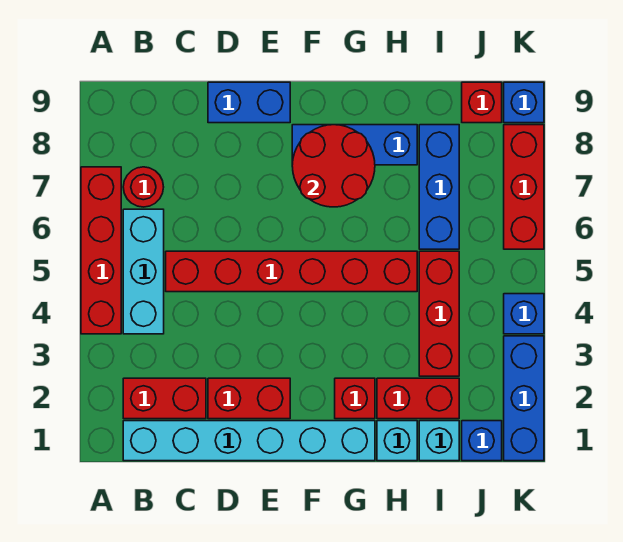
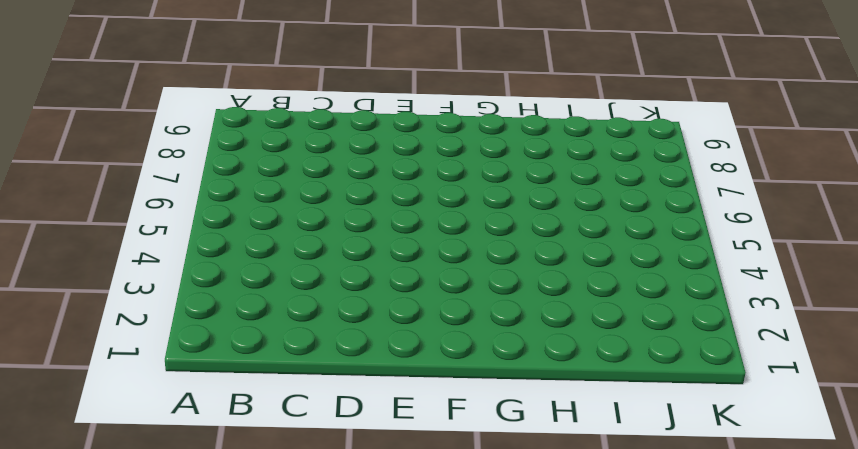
none -> red brick A4:A7 level 1
none -> cyan brick B1:G1 level 1
none -> red brick B2:C2 level 1

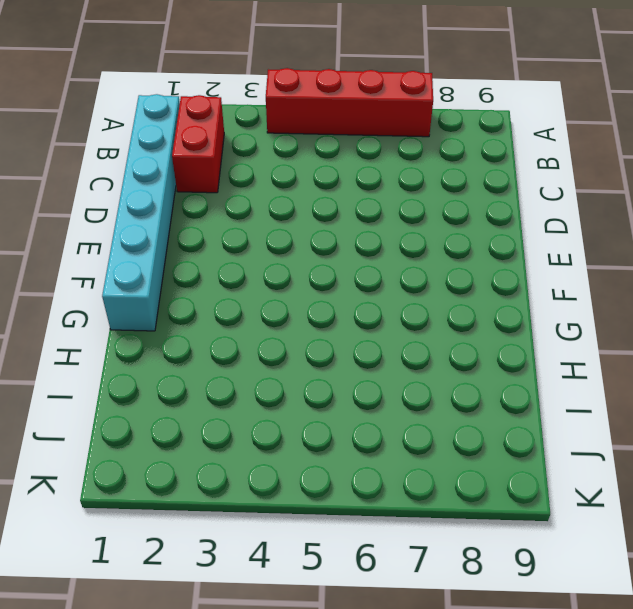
none -> cyan brick B4:B6 level 1
none -> red round brick B7 level 1
none -> red brick C5:H5 level 1

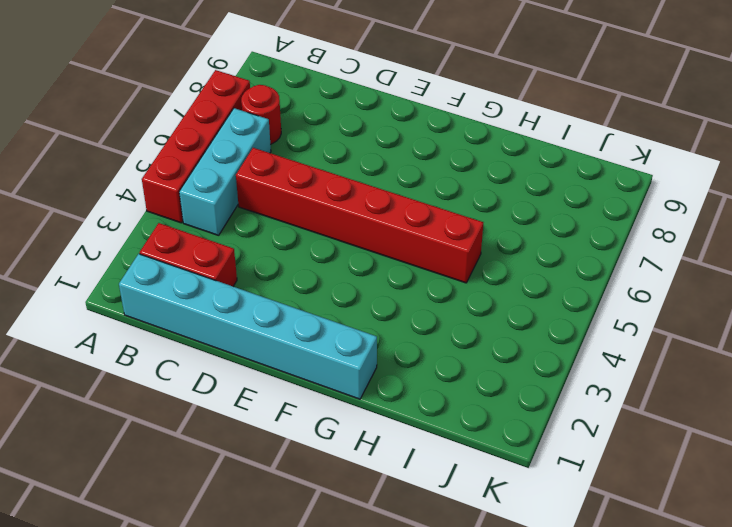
none -> red brick D2:E2 level 1
none -> blue brick D9:E9 level 1
none -> blue brick F8:H8 level 1

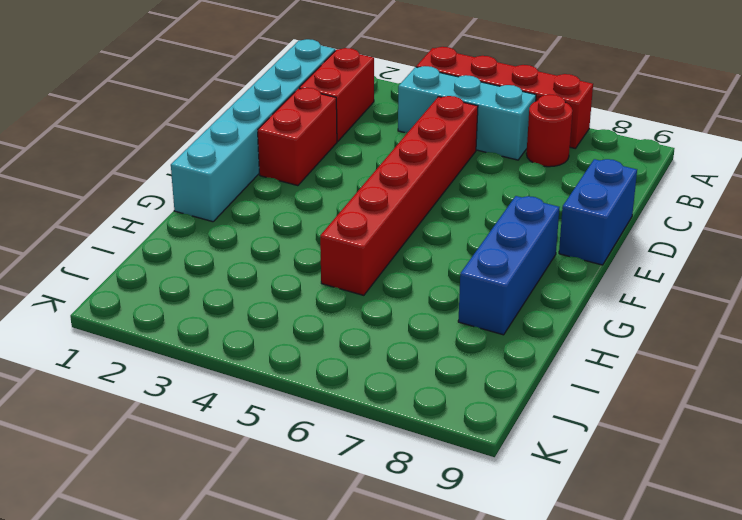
none -> red brick G2 level 1
none -> cyan brick H1 level 1
none -> red brick H2:I2 level 1

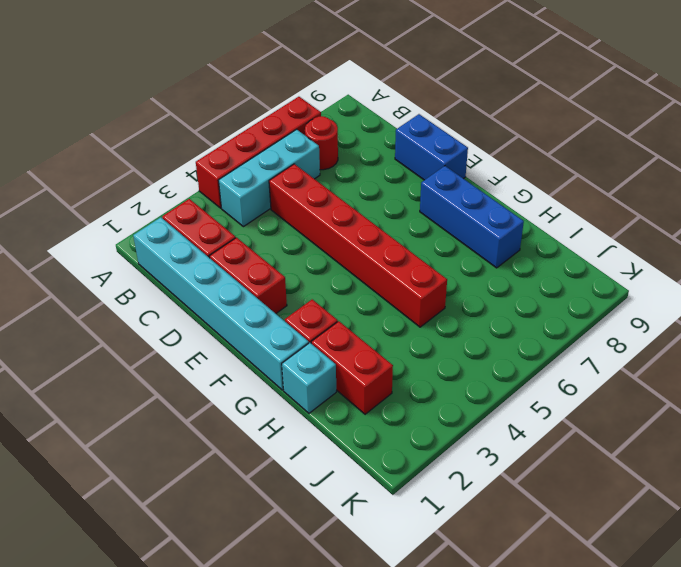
none -> cyan brick I1 level 1
none -> red brick I3:I5 level 1
none -> blue brick I6:I8 level 1

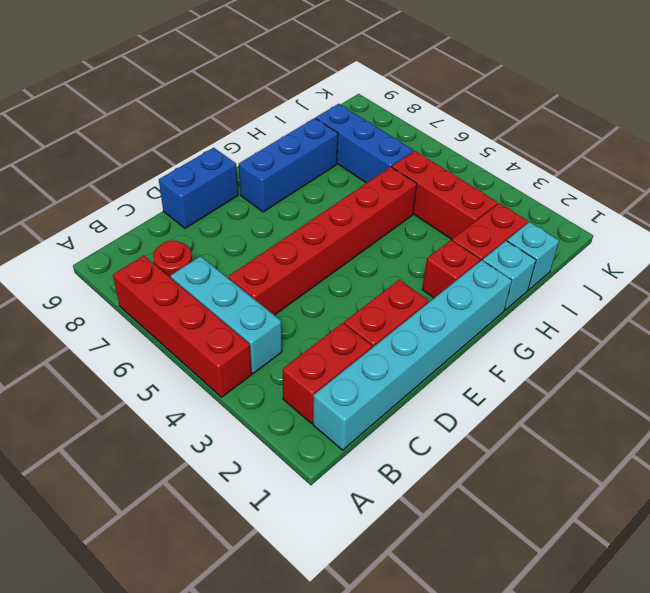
none -> blue brick J1 level 1
none -> red brick J9 level 1
none -> blue brick K1:K3 level 1

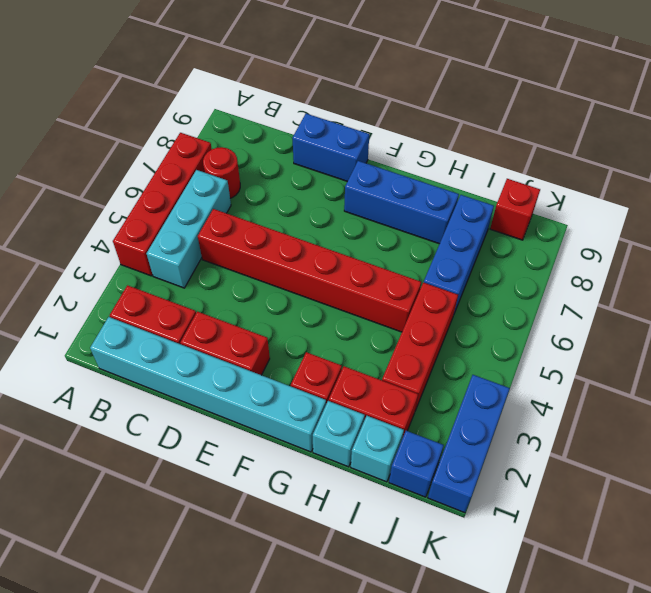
none -> blue brick K4 level 1
none -> red brick K6:K8 level 1
none -> blue brick K9 level 1

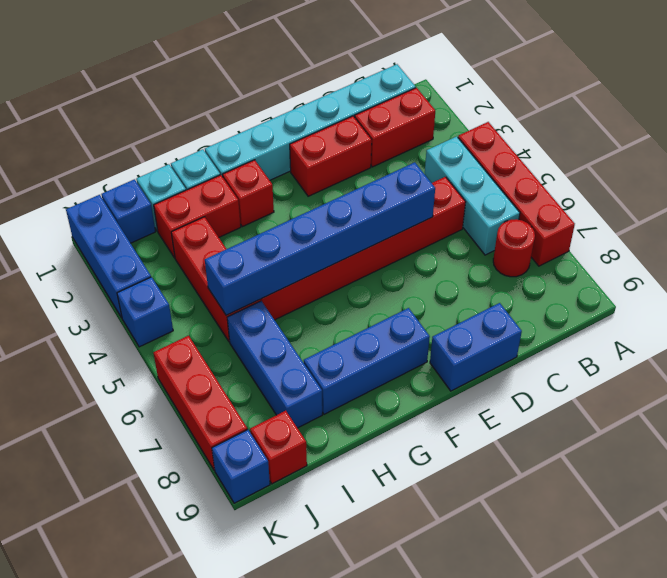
blue brick D5:I5 level 2 -> none
none -> red round brick F7:G8 level 2

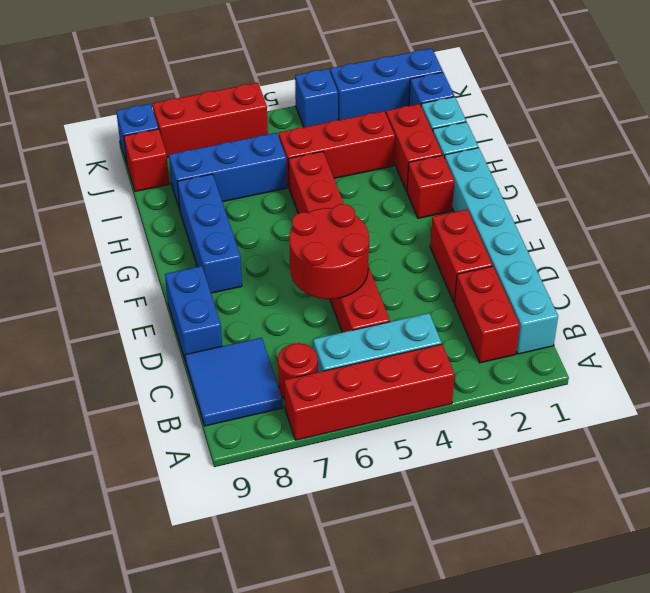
blue tile B8:C9 level 1 -> none
red round brick D5:E6 level 2 -> red round brick F7:G8 level 2

